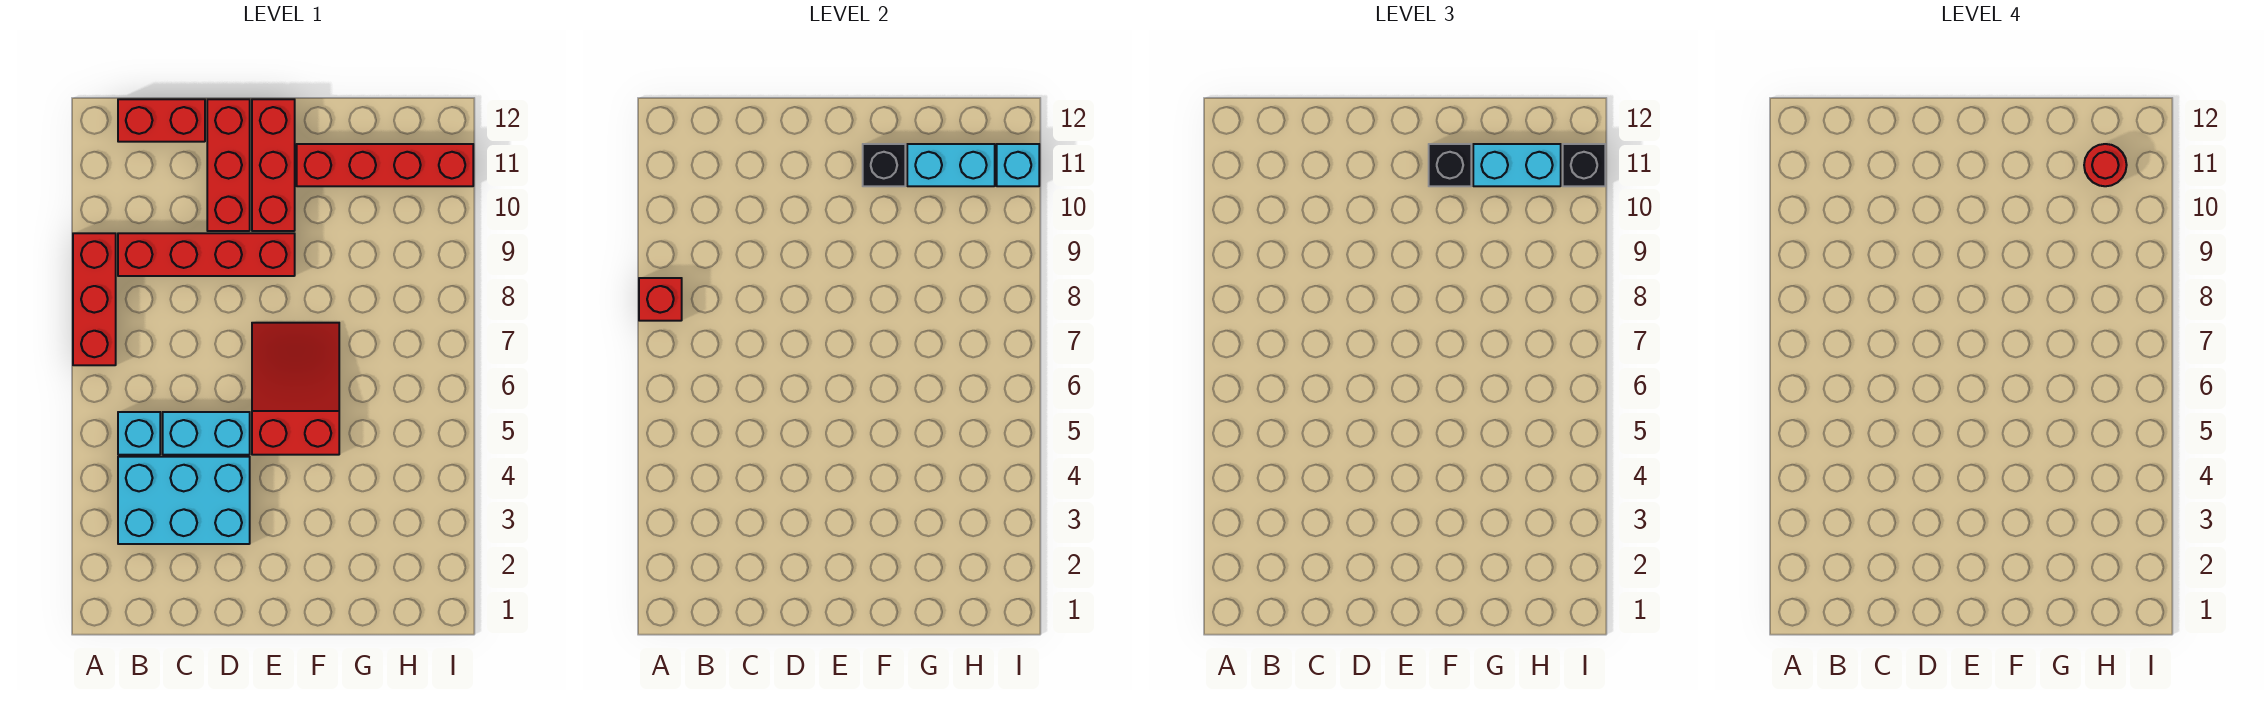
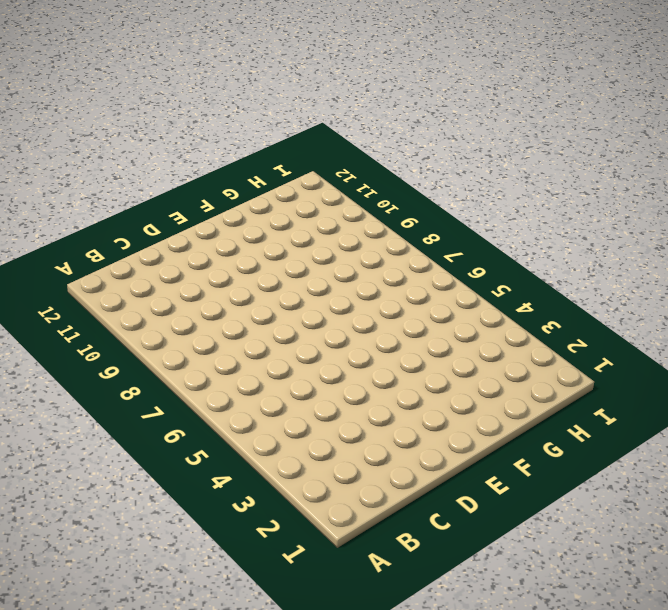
none -> red brick A7:A9 level 1
none -> cyan brick B3:D4 level 1
none -> cyan brick B5 level 1

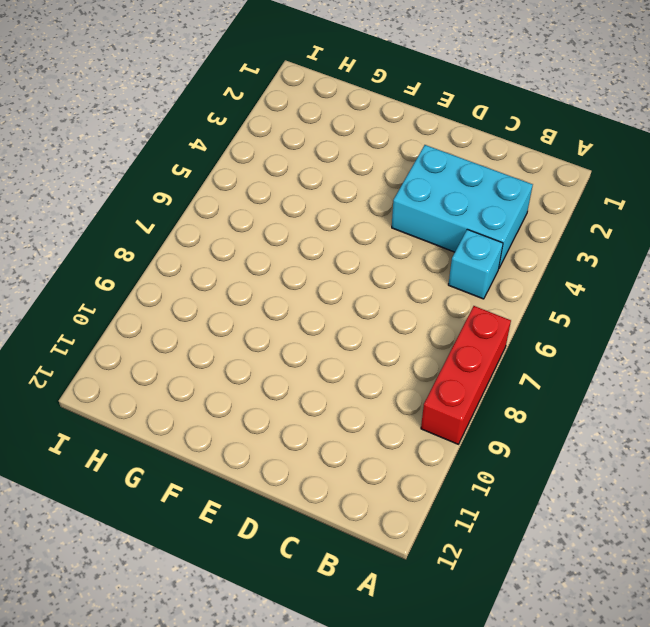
none -> red brick B9:E9 level 1
none -> red brick B12:C12 level 1
none -> cyan brick C5:D5 level 1

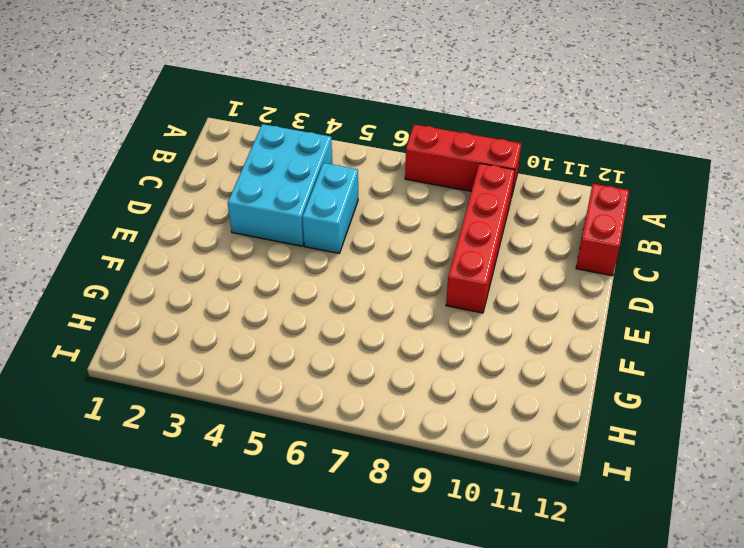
none -> cyan brick B5 level 1
none -> red brick D10:D12 level 1
none -> red slope E5:F7 level 1 top 5

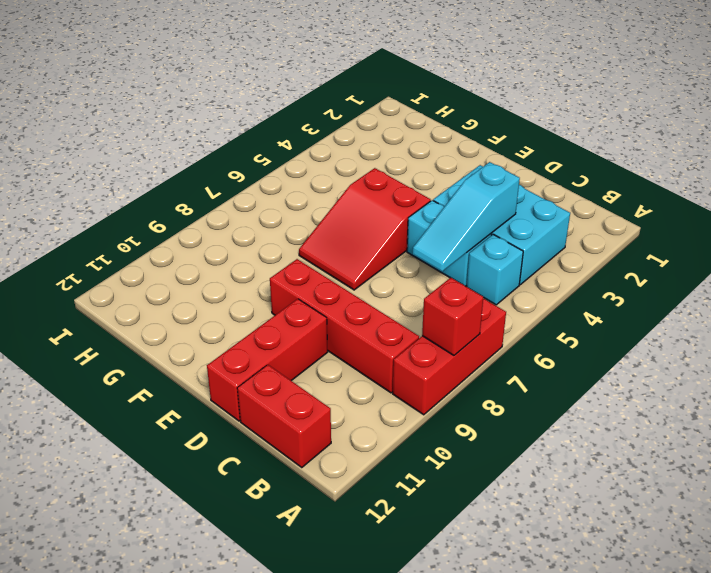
cyan slope C4:C6 level 2 top 4 -> none
none -> red brick E10:E12 level 1
none -> red brick F11:I11 level 1
none -> black brick F11 level 2

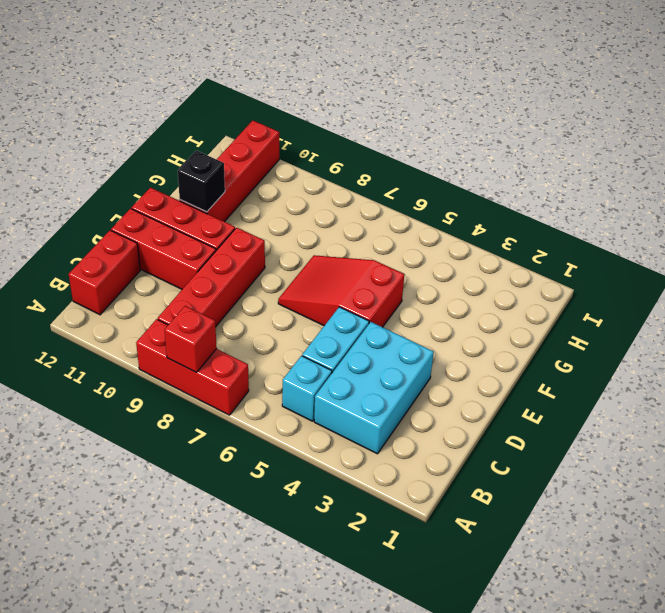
none -> cyan brick G11:H11 level 2
none -> cyan brick I11 level 2
none -> black brick F11 level 3

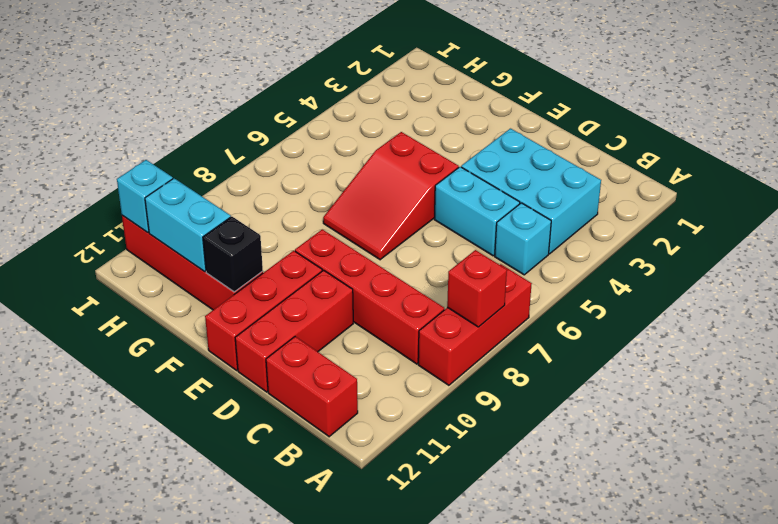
none -> black brick F11 level 3
none -> cyan brick G11:H11 level 3
none -> black brick I11 level 3

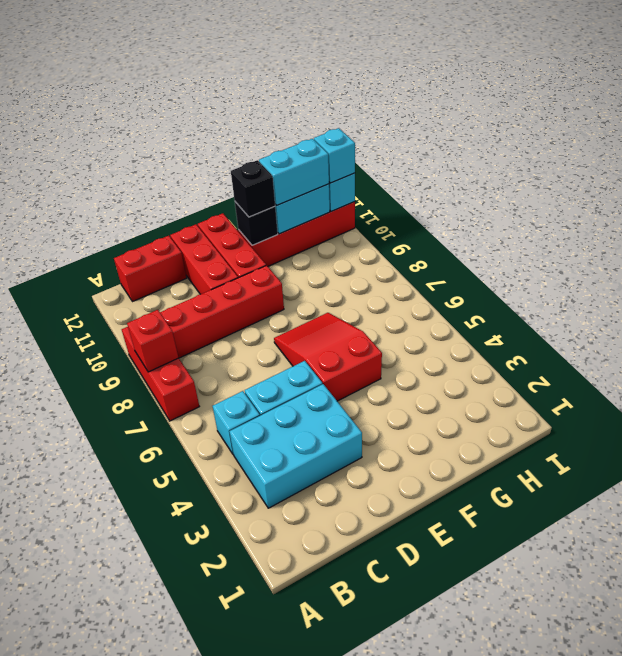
cyan brick I11 level 3 -> black brick I11 level 3
none -> red round brick H11 level 4

